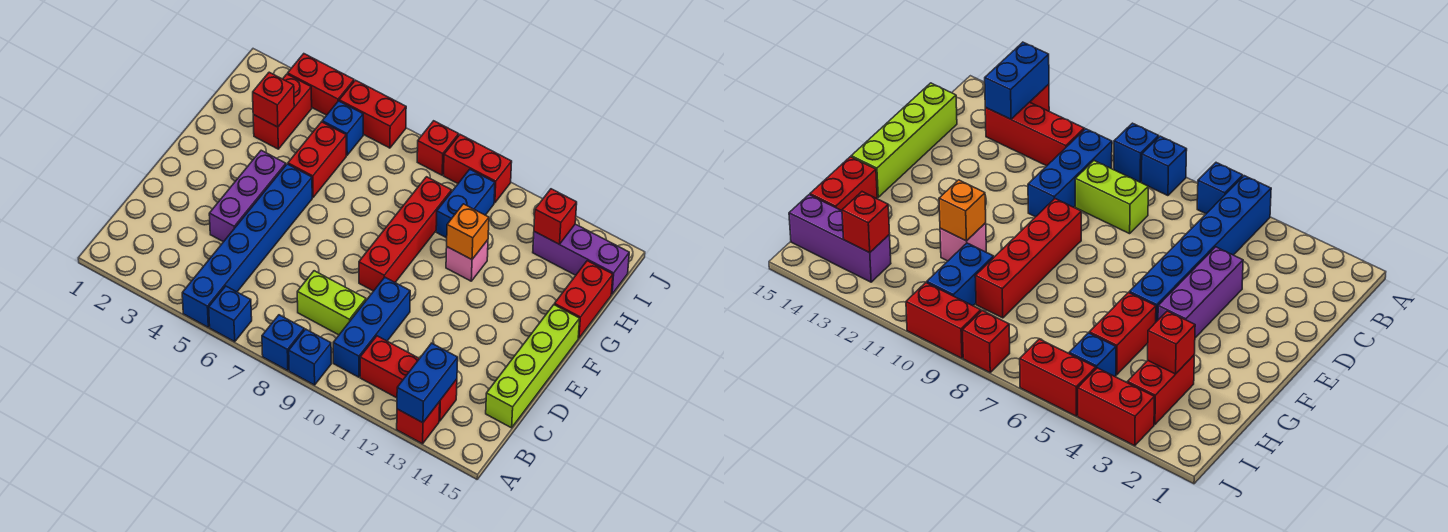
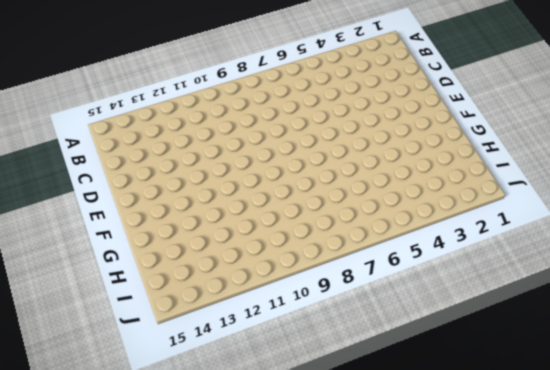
none -> blue brick A5:F5 level 1
none -> blue brick A6 level 1
none -> blue brick A8 level 1

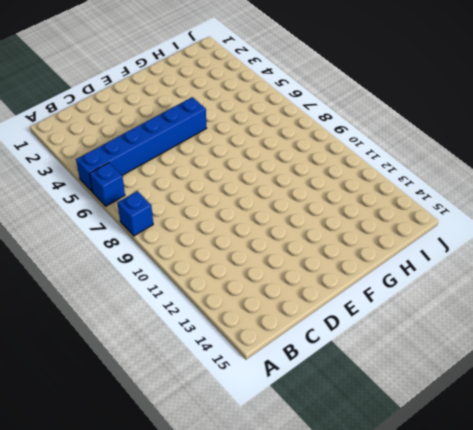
none -> blue brick A9 level 1
none -> red brick A13 level 1
none -> blue brick B10:D10 level 1

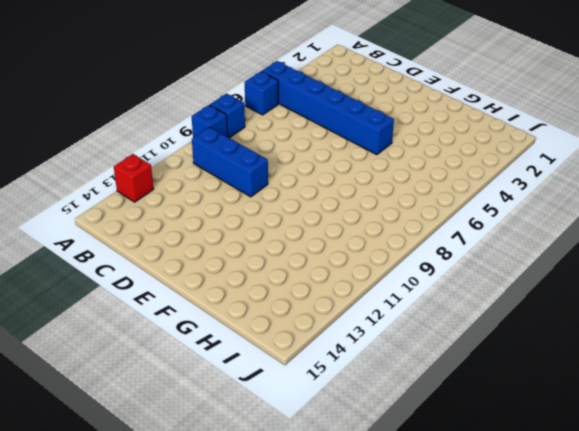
none -> red brick B11:B13 level 1
none -> lime brick C8:C9 level 1
none -> lime brick C15:F15 level 1

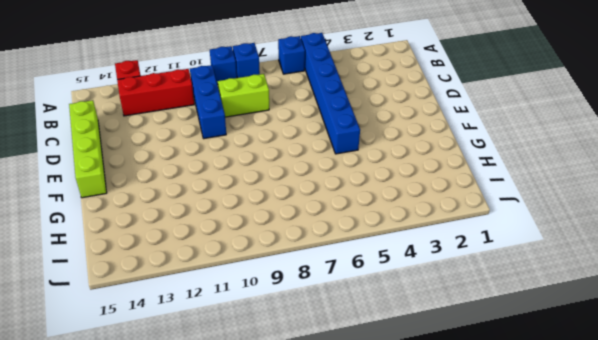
none -> purple brick D4:F4 level 1
none -> red brick E9:H9 level 1
none -> red brick G5:H5 level 1

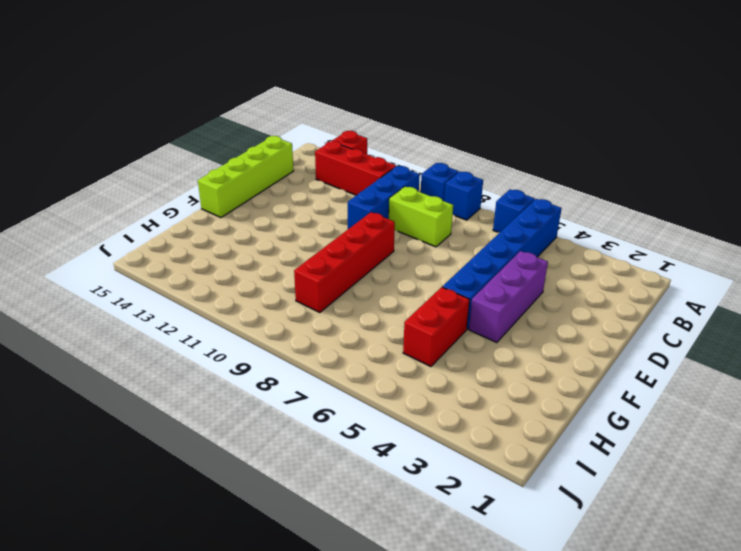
none -> pink brick G11 level 1
none -> red brick G15:H15 level 1
none -> red brick H3:I3 level 1

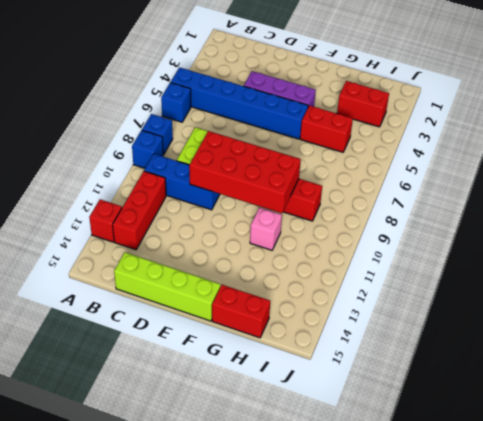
red brick D9:G10 level 2 -> none
none -> blue brick H10:I10 level 1
none -> blue brick I5 level 1
none -> purple brick I13:I15 level 1

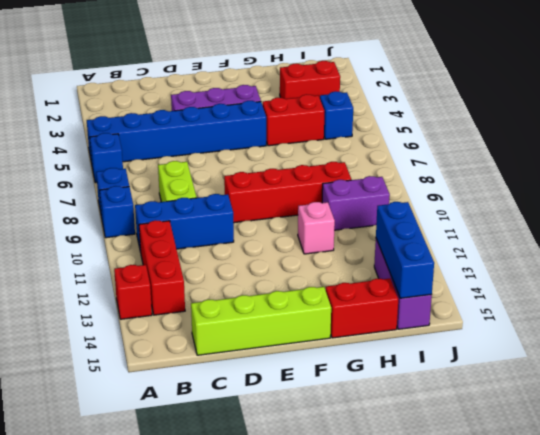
purple brick H10:I10 level 1 -> blue brick H10:I10 level 1
blue brick I13:I15 level 2 -> red brick I13 level 2
none -> red brick J3:J4 level 1
none -> red brick J5:J6 level 1
none -> red brick J8 level 1

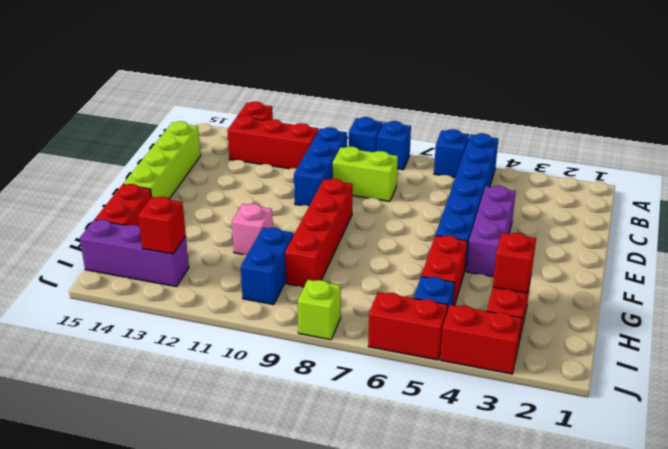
lime brick J8 level 1 -> red brick J8 level 1
none -> red brick J9:J10 level 1
none -> blue brick A13:B13 level 2
none -> orange brick G11 level 2

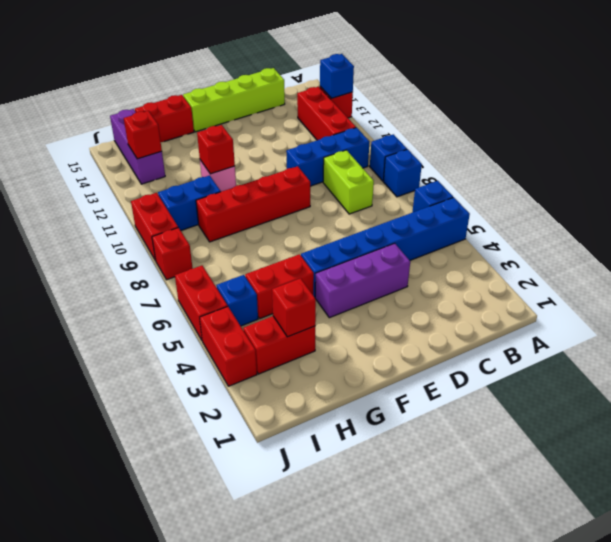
blue brick A13 level 2 -> blue brick A13:B13 level 2
red brick G11 level 2 -> orange brick G11 level 2

